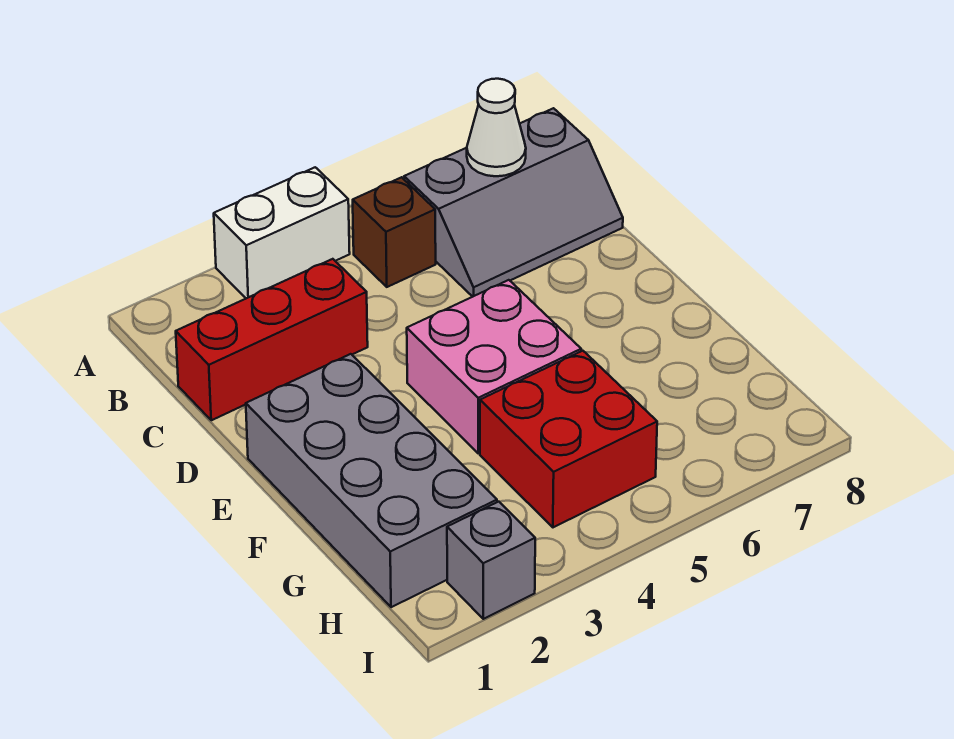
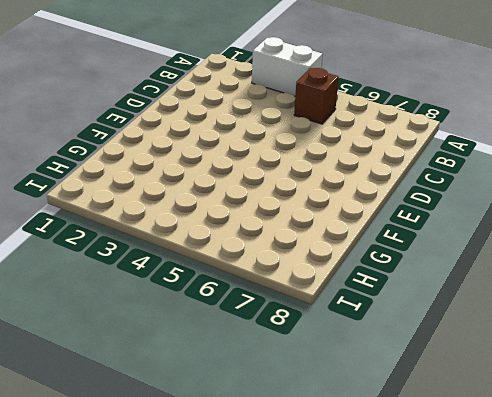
none -> grey slope B6:C8 level 1 top B
none -> red brick C1:C3 level 1

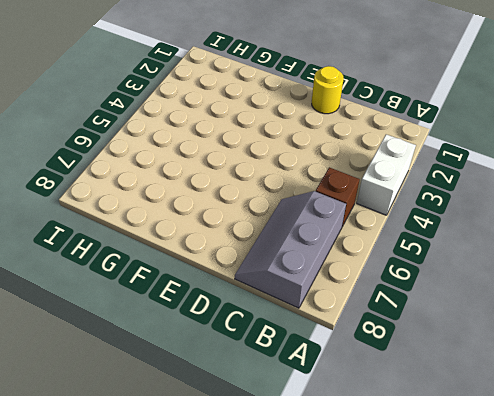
yellow round brick D1 level 1 -> none
none -> red brick C1:C3 level 1
none -> grey brick E1:H2 level 1

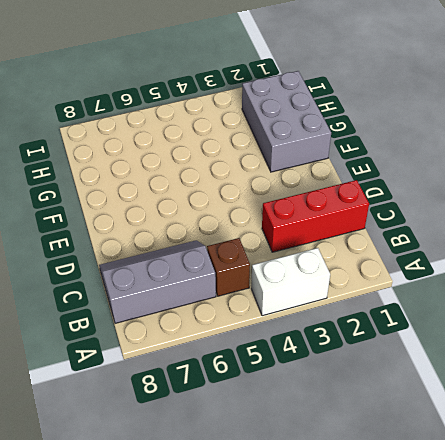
grey brick F1:H2 level 1 -> grey brick E1:H2 level 1
none -> pink brick E4:F5 level 1
none -> red brick G4:H5 level 1

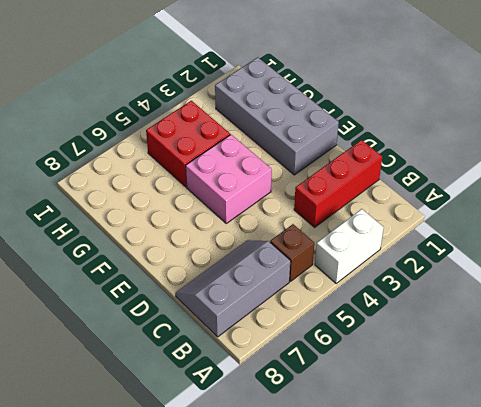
none -> grey brick I2 level 1
none -> white cone B7 level 2

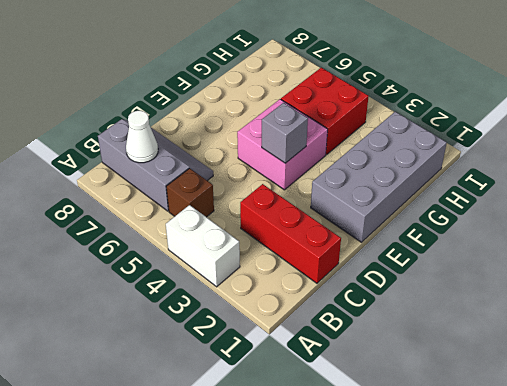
grey brick E4 level 2 -> grey brick I2 level 1

